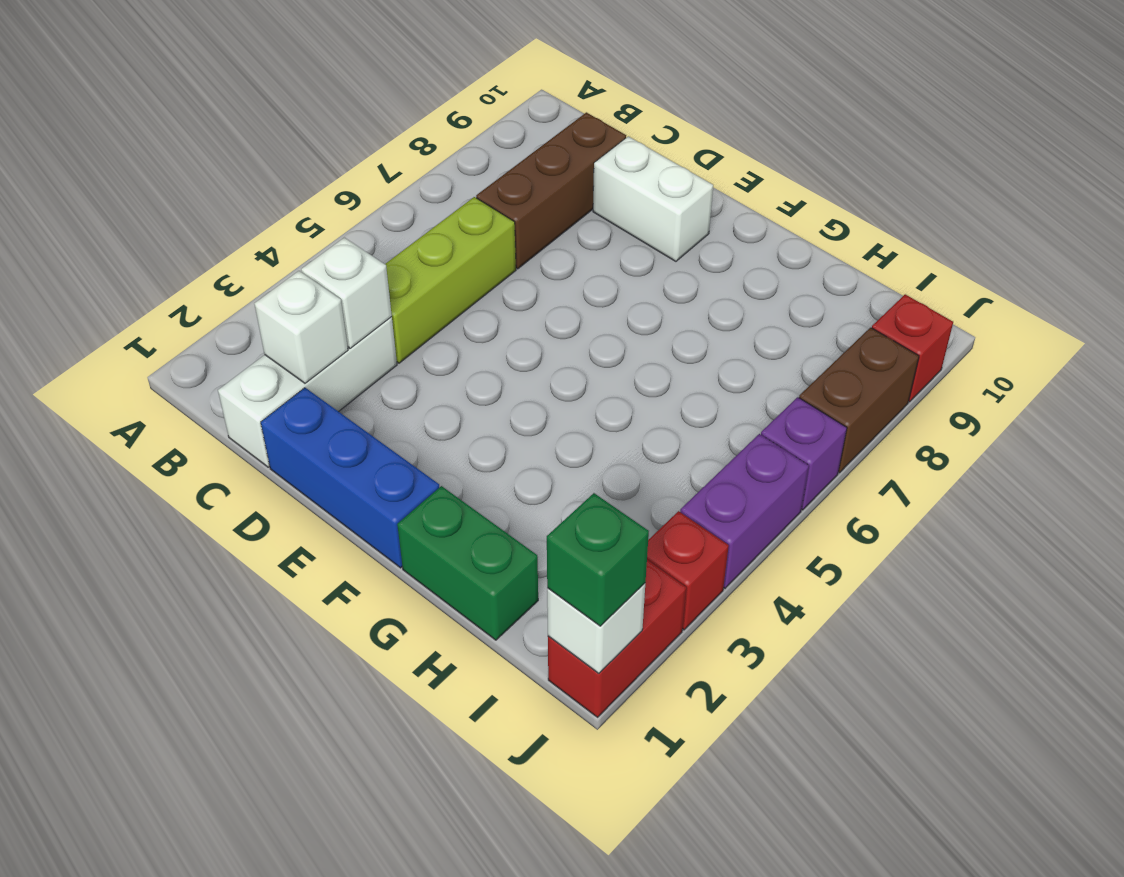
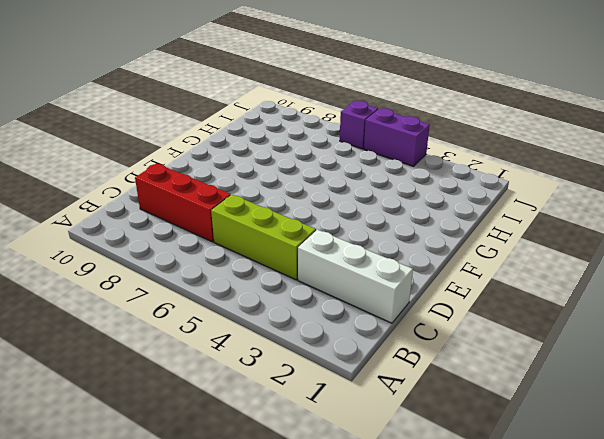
red brick C7:C9 level 1 -> brown brick C7:C9 level 1
none -> blue brick D1:F1 level 1
none -> white brick D9:E9 level 1
none -> green brick G1:H1 level 1

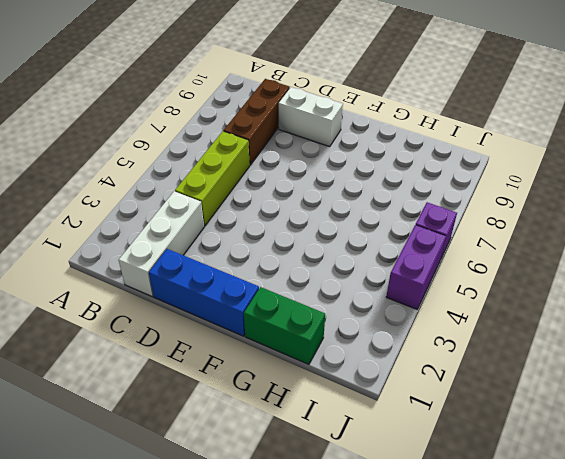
none -> red brick J1:J2 level 1
none -> red brick J3 level 1
none -> brown brick J7:J8 level 1

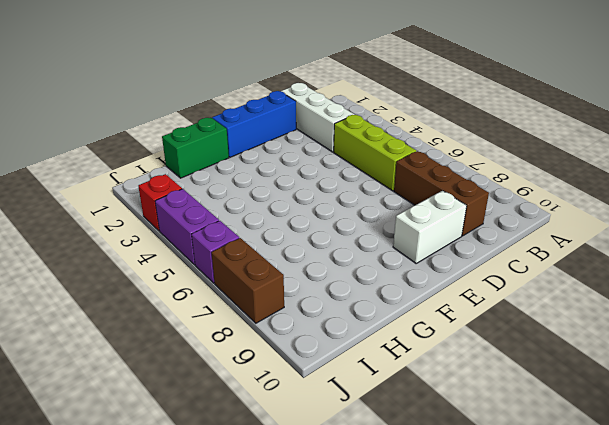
none -> red brick J1:J2 level 1
none -> red brick J9 level 1
none -> white brick C2 level 2

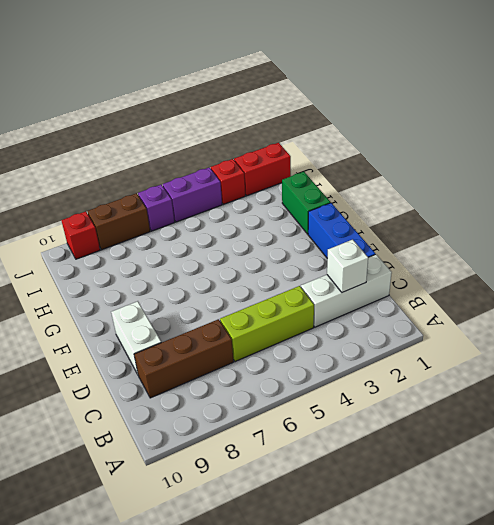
none -> white brick C3 level 2
none -> white brick J1 level 2
none -> green brick J1 level 3

